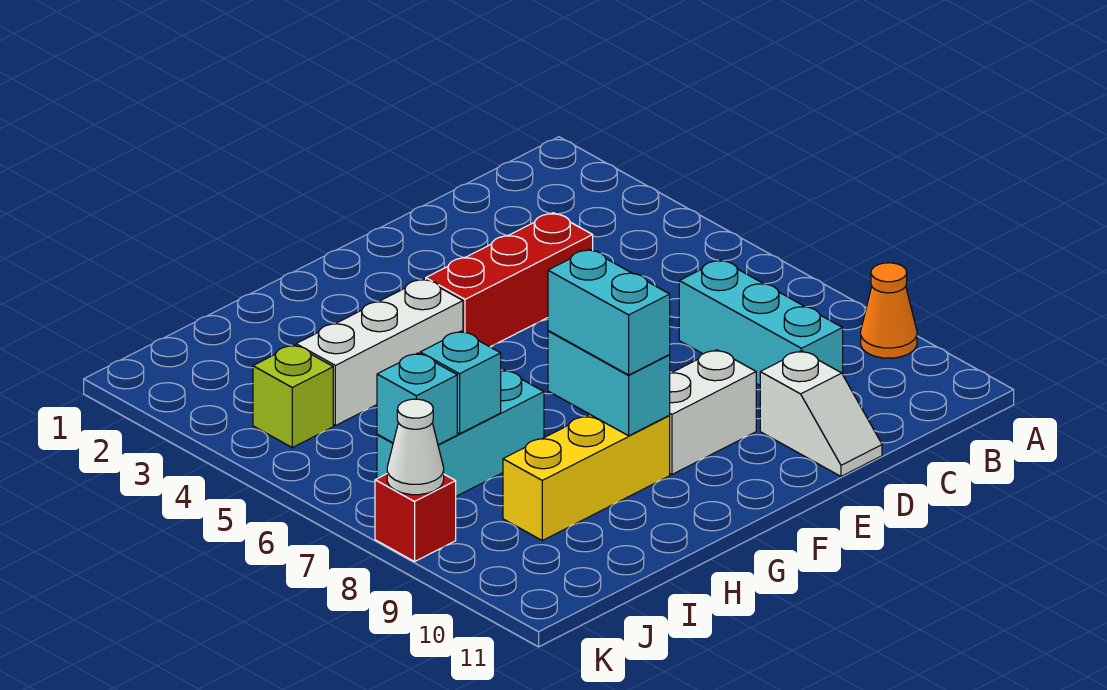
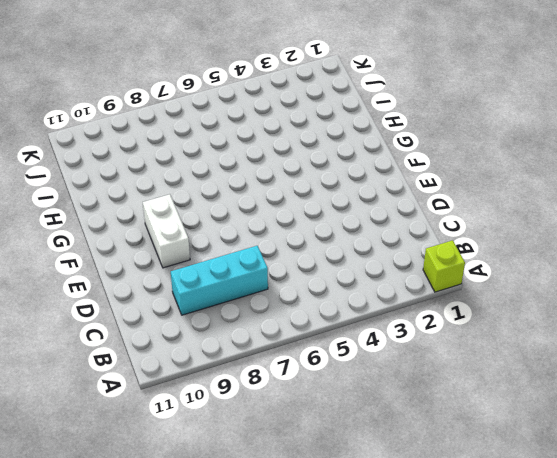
lime brick A1 level 1 -> lime brick J4 level 1
none -> orange cone A9 level 1
none -> red brick D4:F4 level 1
none -> white slope D10:D11 level 1 top 10

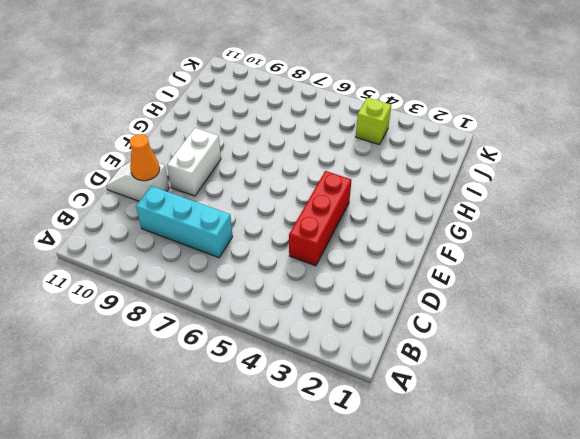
orange cone D10 level 2 -> orange cone A9 level 1
none -> white brick G4:I4 level 1
none -> yellow brick G9:I9 level 1
none -> cyan brick H7:J7 level 1

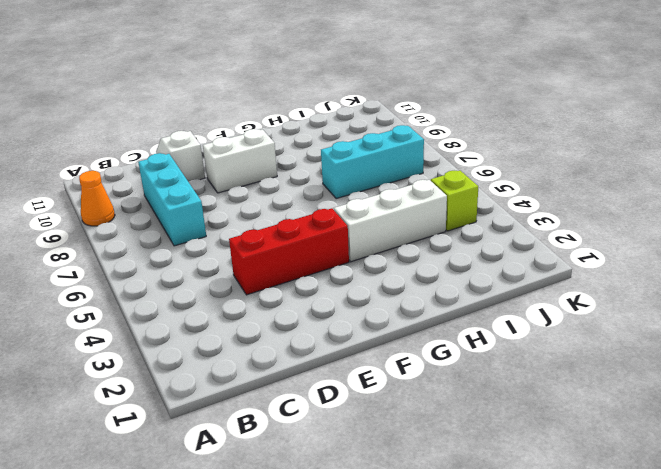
none -> yellow brick G9:I9 level 1
none -> red brick K8 level 1
none -> cyan brick G8:G9 level 2

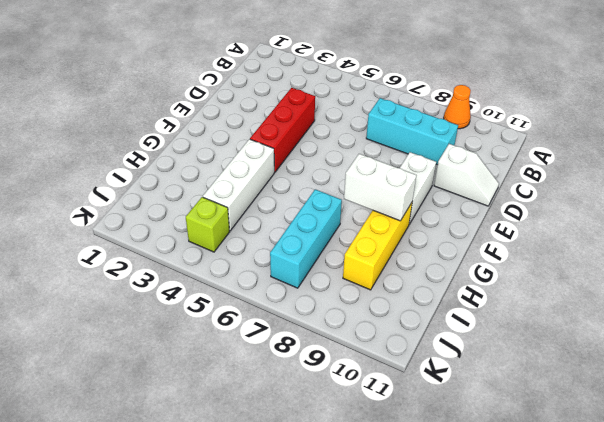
white brick G8:G9 level 2 -> cyan brick G8:G9 level 2
none -> red brick K8 level 1
none -> cyan brick I7 level 2
none -> cyan brick J7 level 2

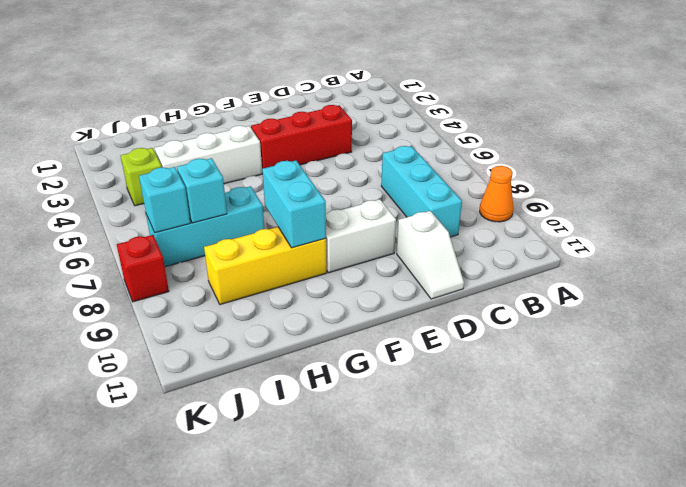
none -> white cone K8 level 2
none -> cyan brick G8:G9 level 3

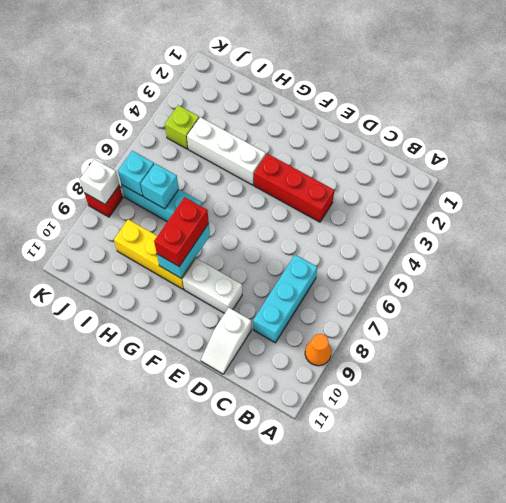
red brick G8:G9 level 3 -> cyan brick G8:G9 level 3
white brick K8 level 2 -> white cone K8 level 2

